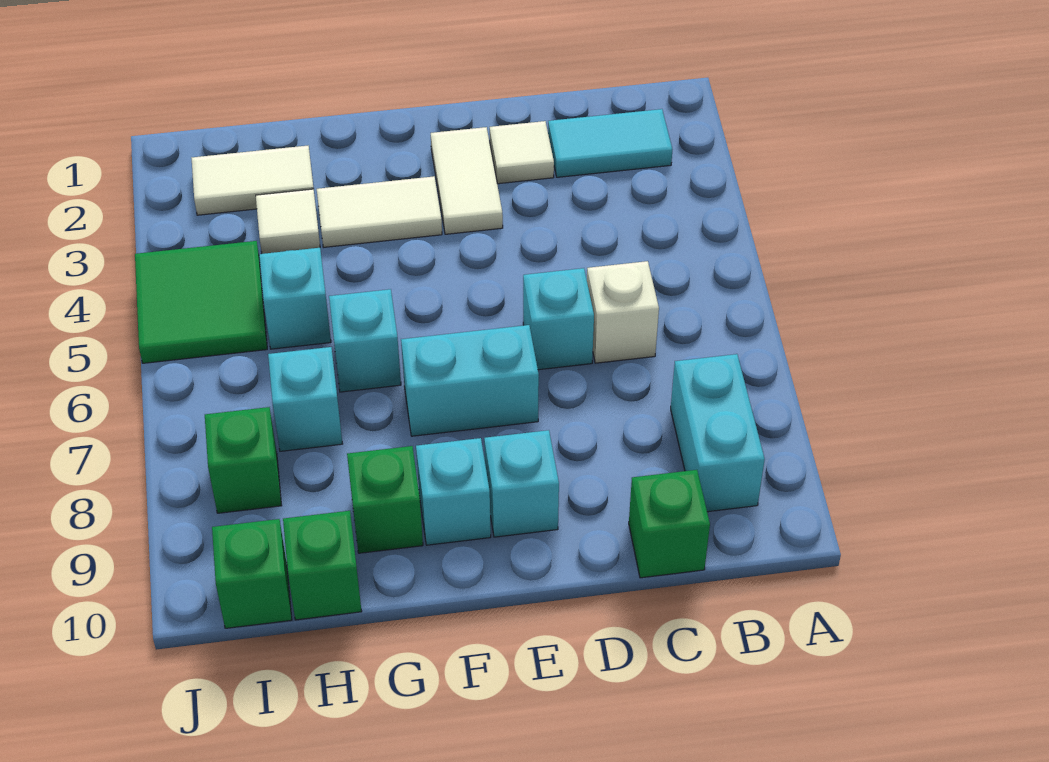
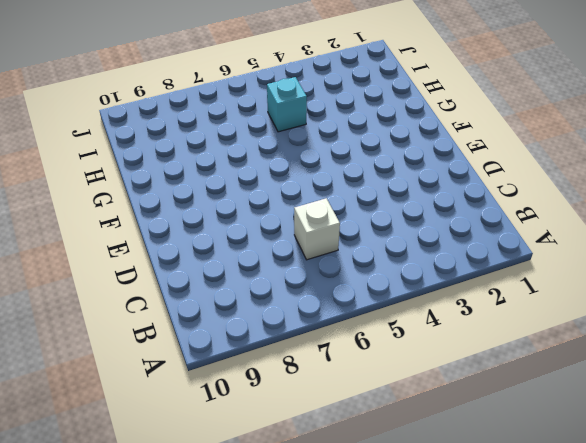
none -> cyan tile B2:C2 level 1
none -> cyan brick B8:B9 level 1
none -> green brick C10 level 1

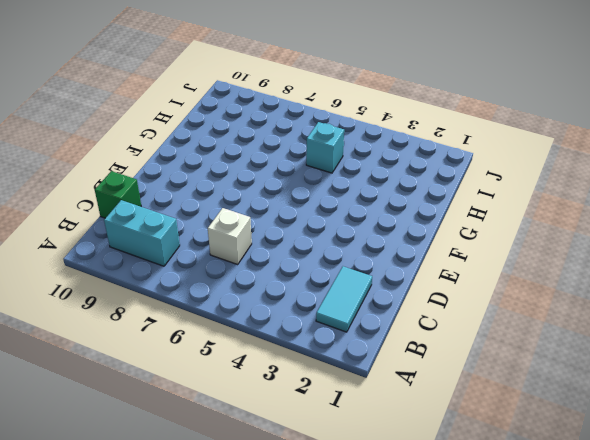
none -> white tile D2 level 1
none -> cyan brick D6 level 1
none -> white tile E2:E3 level 1

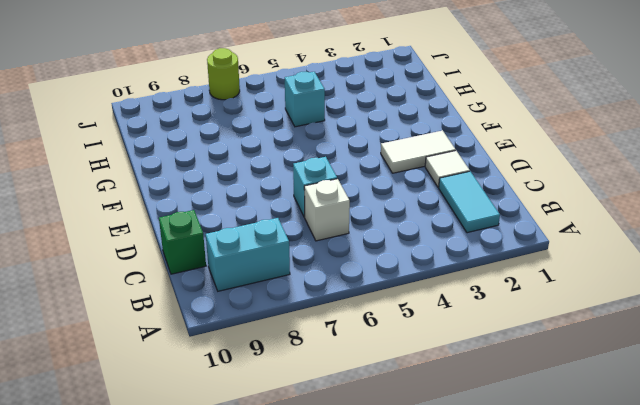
lime round brick J7 level 1 -> none
none -> cyan brick E7:F7 level 1
none -> cyan brick E9 level 1
none -> white tile F3:G3 level 1

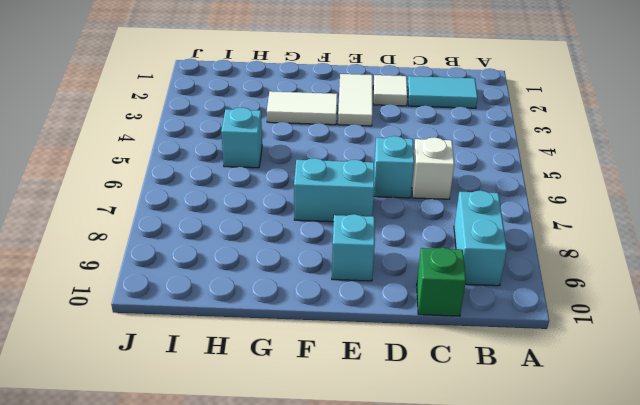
none -> cyan brick F9 level 1
none -> cyan brick G6 level 1
none -> green brick G9 level 1

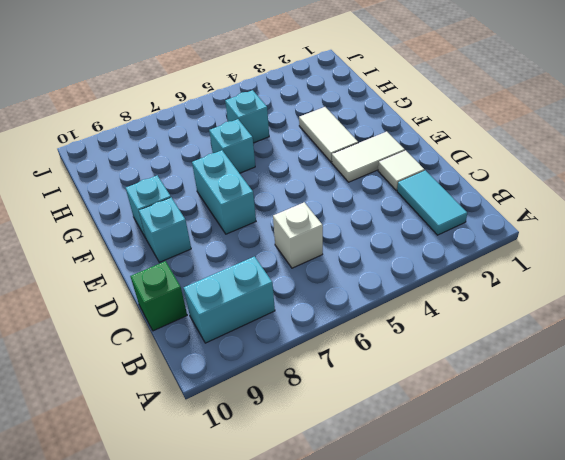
none -> cyan brick D6 level 1
none -> green brick G9 level 1
none -> white tile H2:I2 level 1

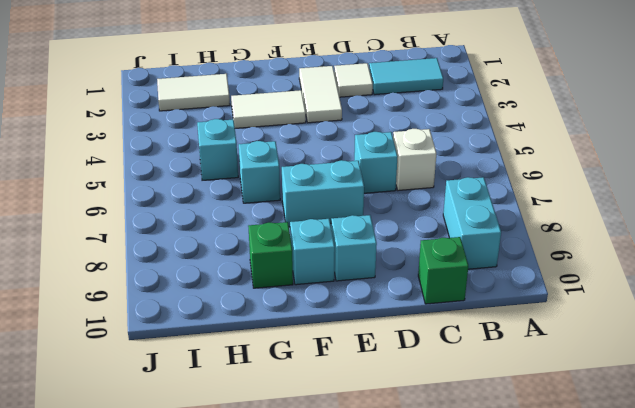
none -> white tile H3 level 1
none -> cyan brick H7 level 1
none -> green brick H10 level 1

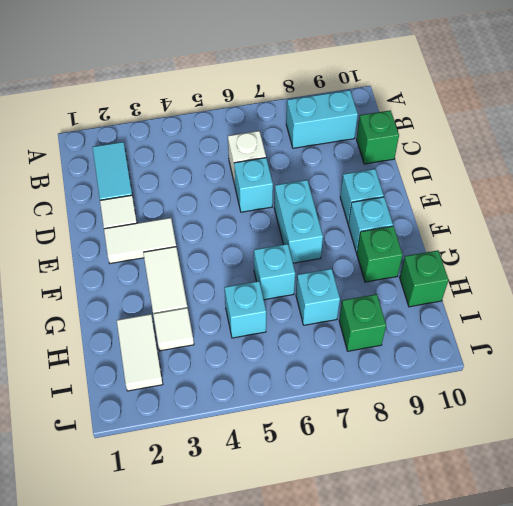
none -> green tile I4:J5 level 1
none -> green brick I10 level 1

